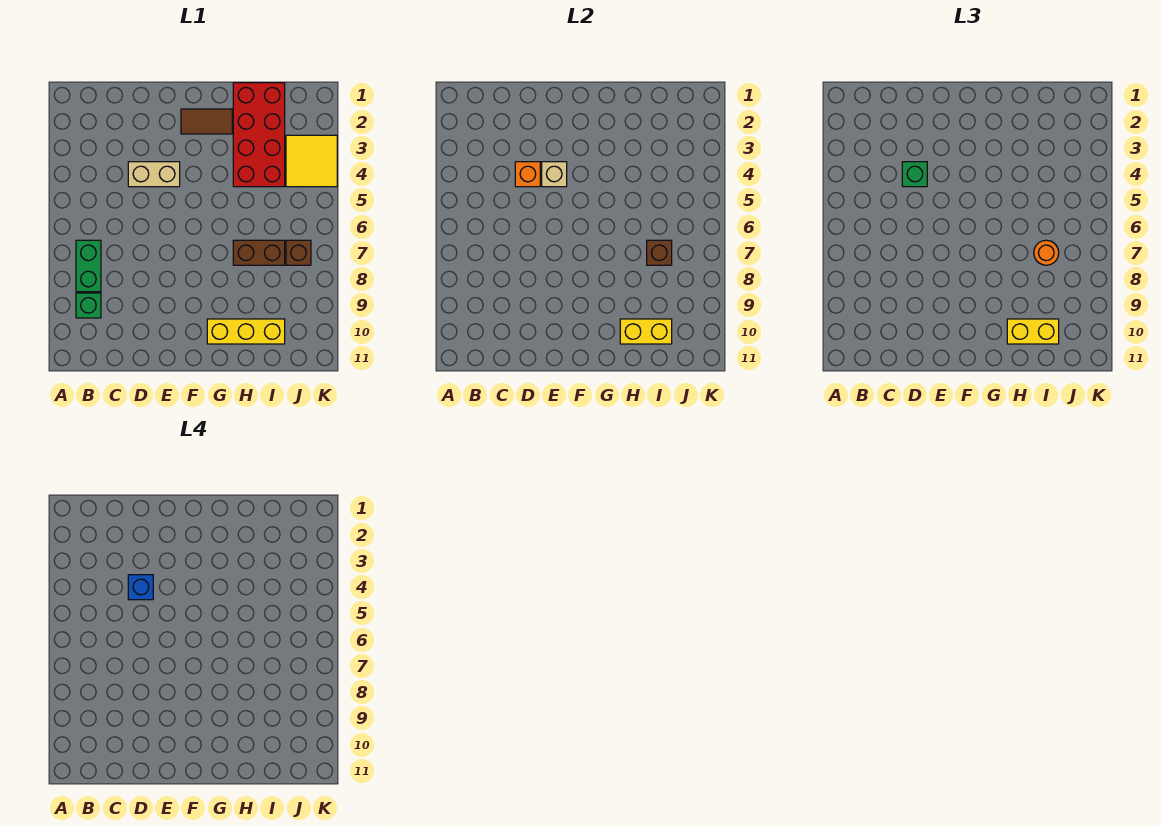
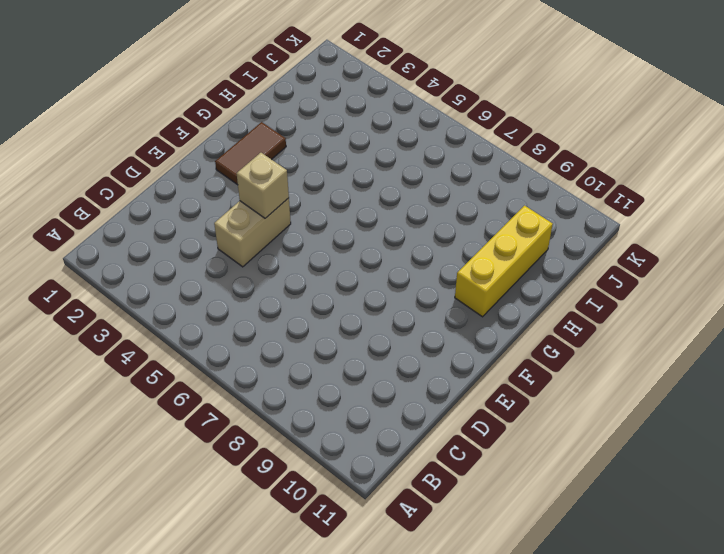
none -> green brick B7:B8 level 1
none -> green brick B9 level 1
none -> red brick H1:I4 level 1

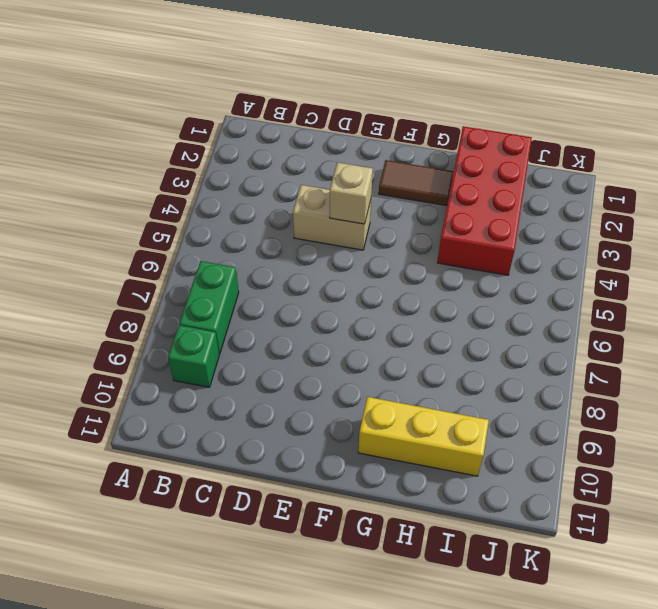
none -> brown brick H7:I7 level 1
none -> yellow tile J3:K4 level 1
none -> brown brick J7 level 1

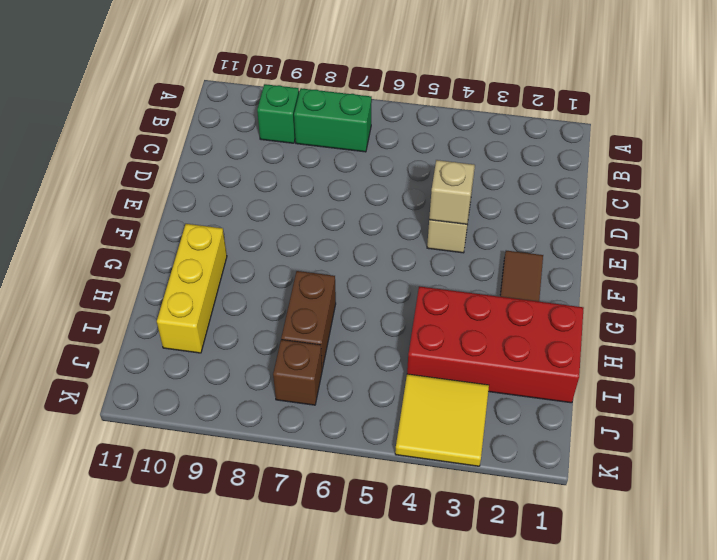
none -> orange brick D4 level 2
none -> yellow brick H10:I10 level 2
none -> brown brick I7 level 2

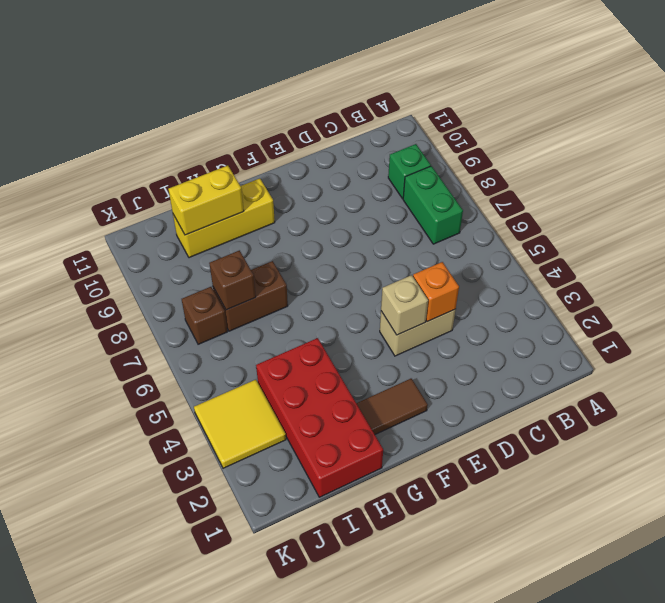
none -> green brick D4 level 3
none -> yellow brick H10:I10 level 3
none -> orange round brick I7 level 3

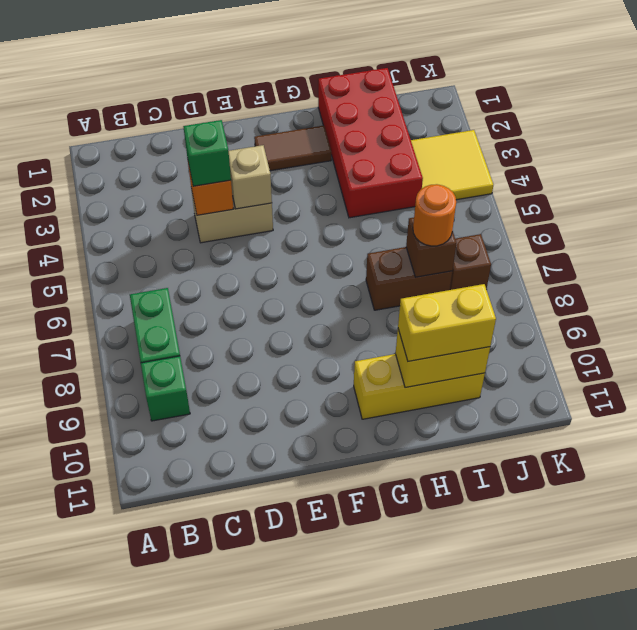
none -> blue brick D4 level 4

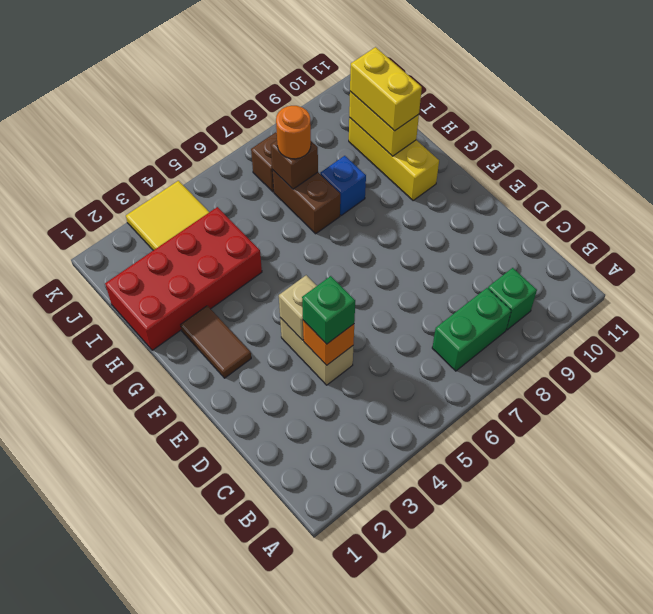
blue brick H8 level 1 -> blue brick D4 level 4

